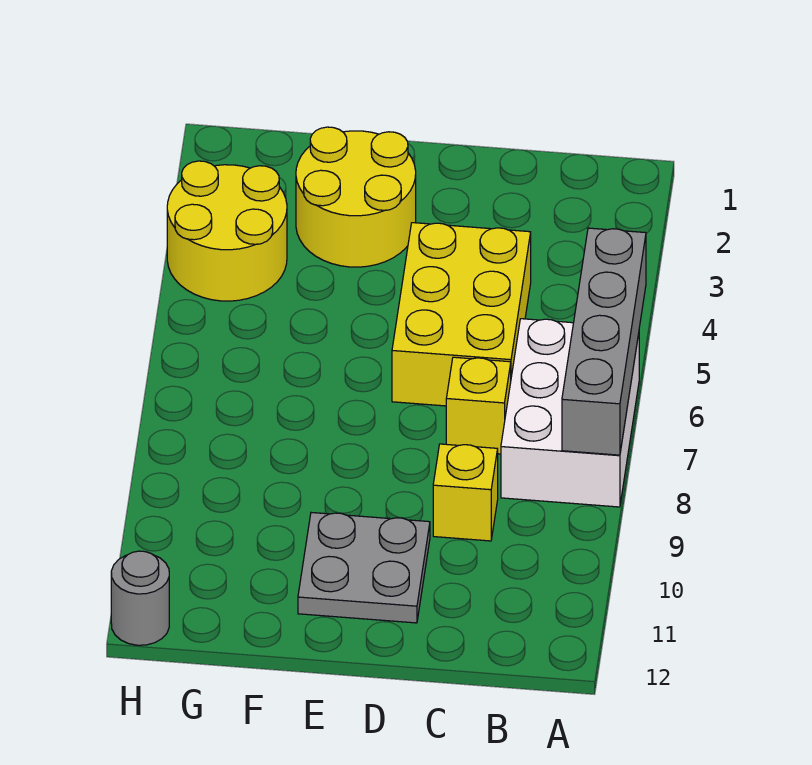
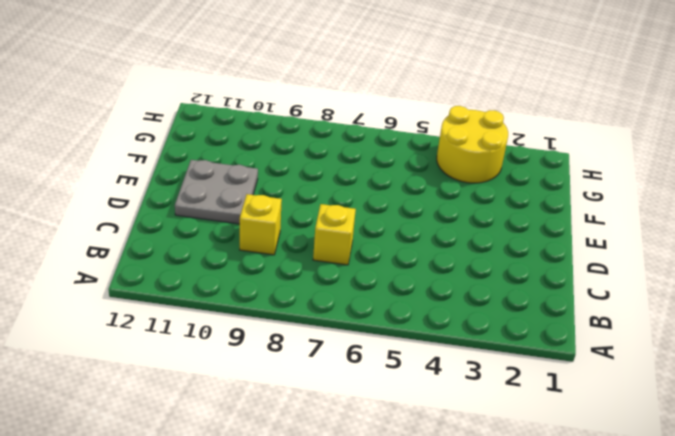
none -> white brick A6:B8 level 1
none -> yellow brick C4:D6 level 1

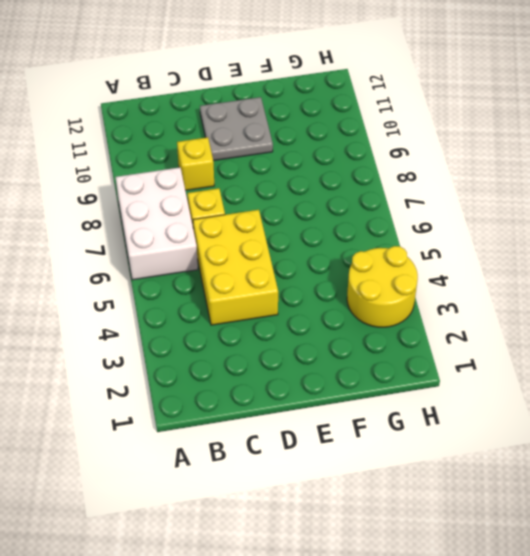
none -> yellow round brick E2:F3 level 1
none -> grey round brick H12 level 1

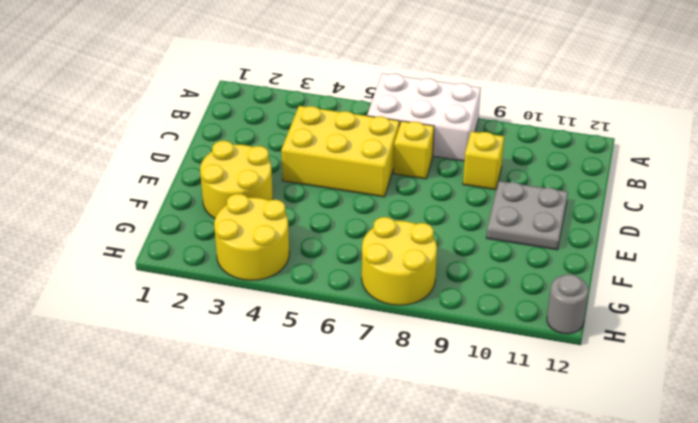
yellow round brick G7:H8 level 1 -> none
none -> grey brick A5:A8 level 2

